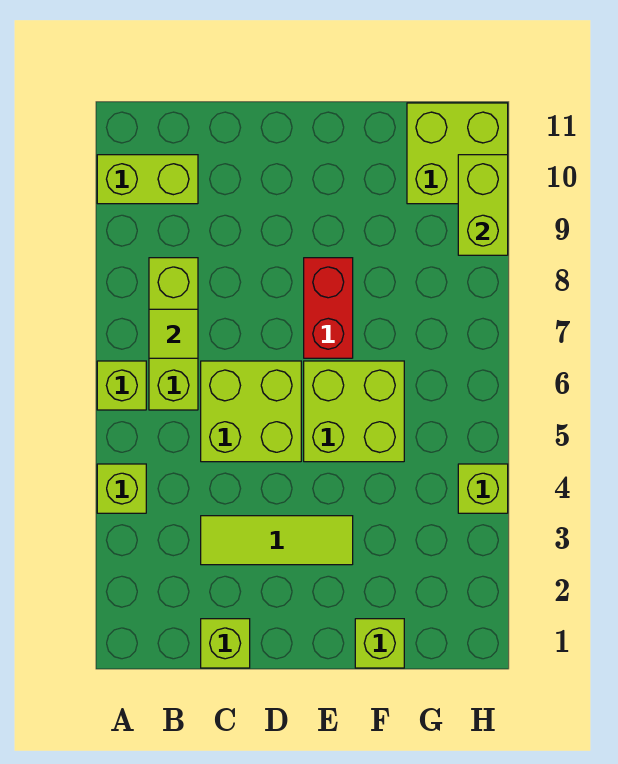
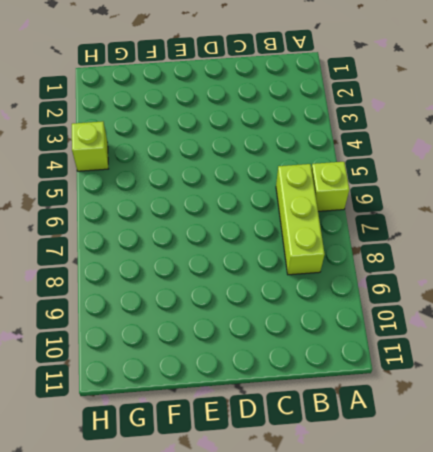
none -> lime brick A4 level 1
none -> lime brick A10:B10 level 1
none -> lime brick C1 level 1

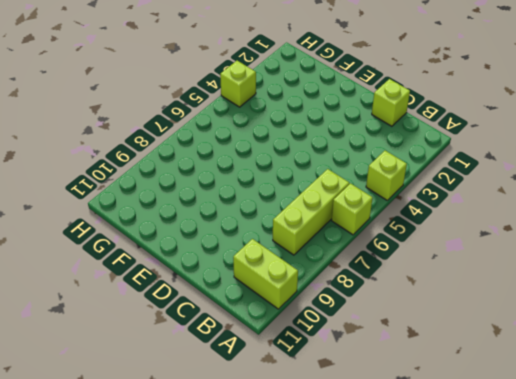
none -> lime tile C3:E3 level 1
none -> lime brick C5:D6 level 1
none -> lime brick E5:F6 level 1

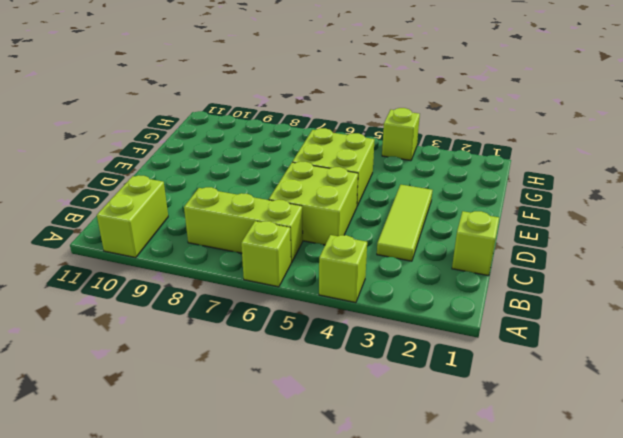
none -> red brick E7:E8 level 1
none -> lime brick F1 level 1
none -> lime brick G10:H11 level 1

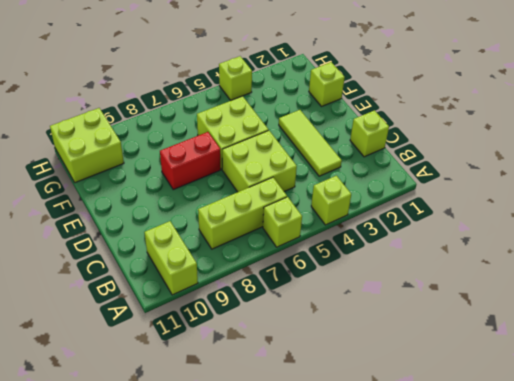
none -> lime tile B7 level 2
none -> lime brick H9:H10 level 2

